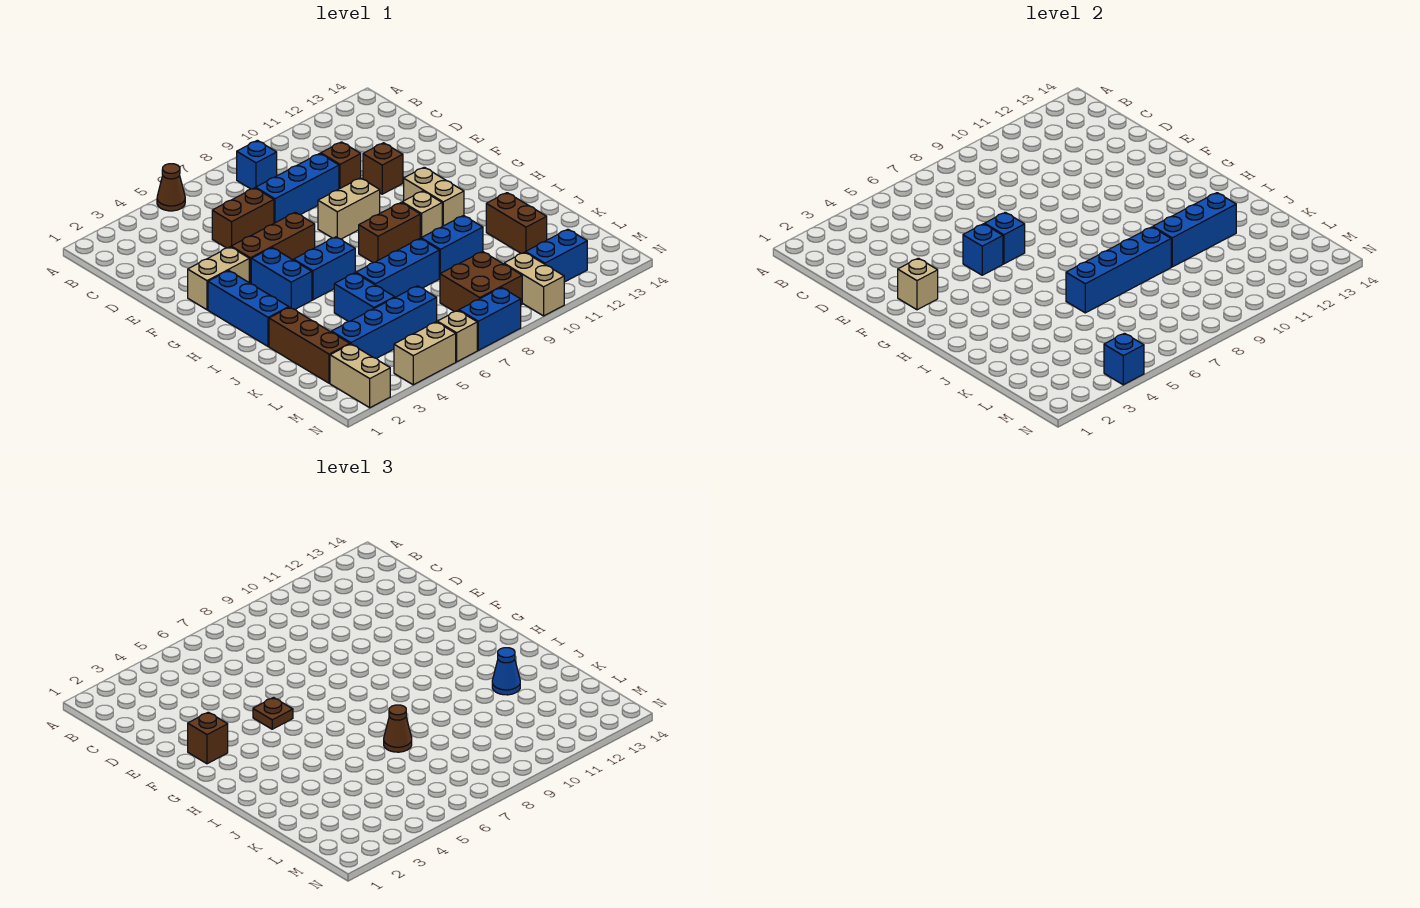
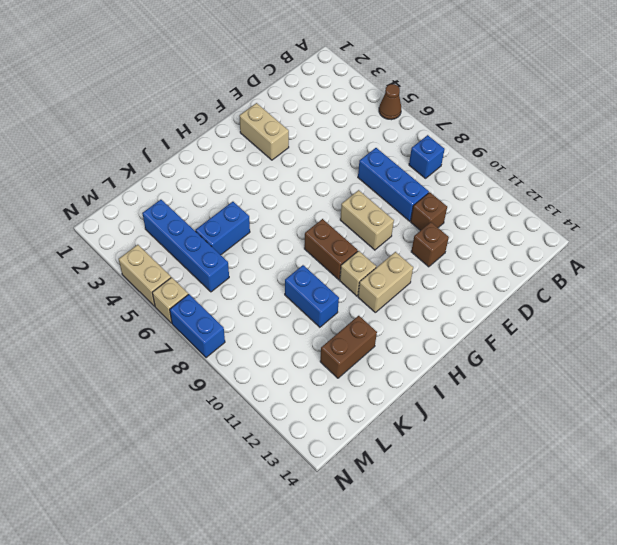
none -> brown brick D5:D6 level 1
none -> brown brick F4:F6 level 1
none -> blue brick G2:I2 level 1
none -> blue brick G4:H4 level 1

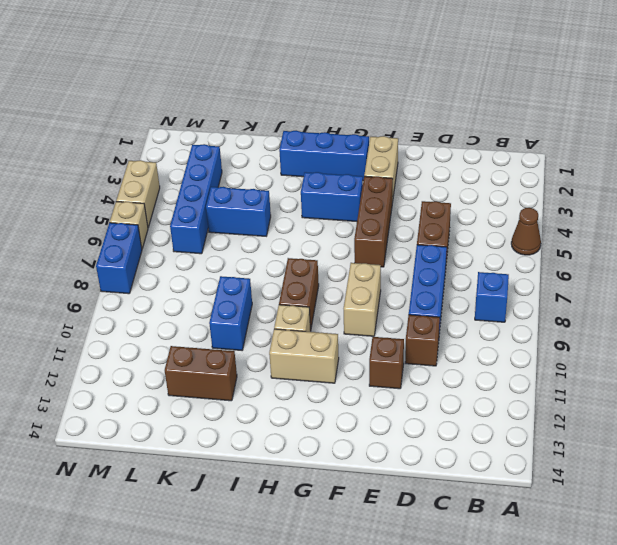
none -> blue brick H5:H6 level 1
none -> brown brick J2:L2 level 1
none -> blue brick J6:J8 level 1
none -> brown brick L8:M9 level 1

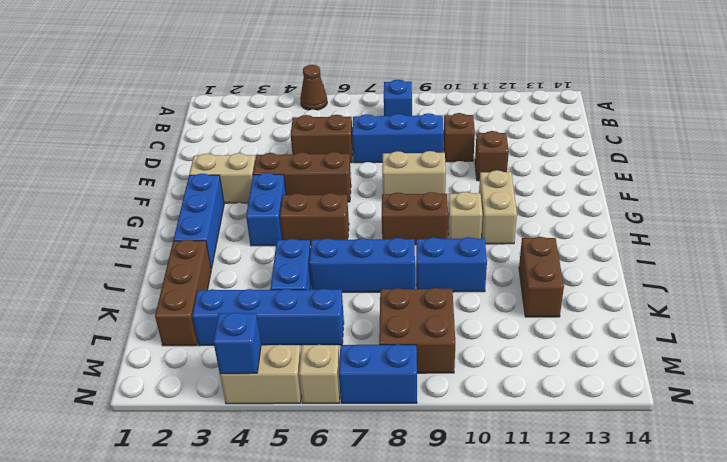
brown brick H5:H6 level 1 -> blue brick H5:H6 level 1
none -> tan brick M2:N2 level 1
none -> tan brick M10:N10 level 1
none -> blue brick M11:M12 level 1
none -> tan brick F2 level 2

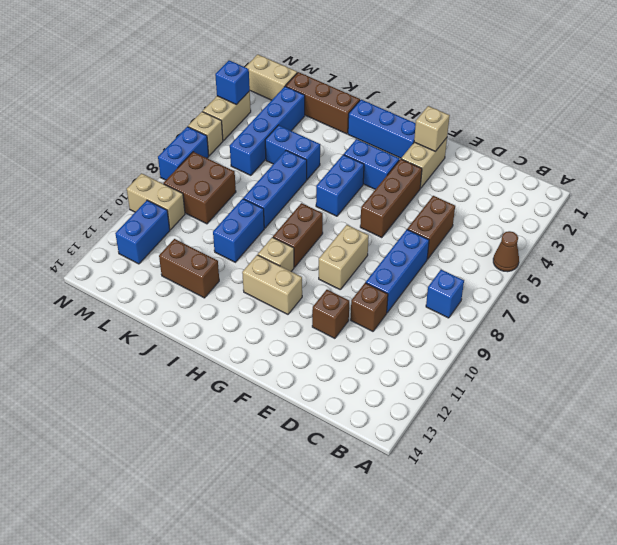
none -> blue brick F5 level 2
none -> blue brick F6 level 2
none -> blue brick J6:J9 level 2
none -> blue brick J10:J12 level 2

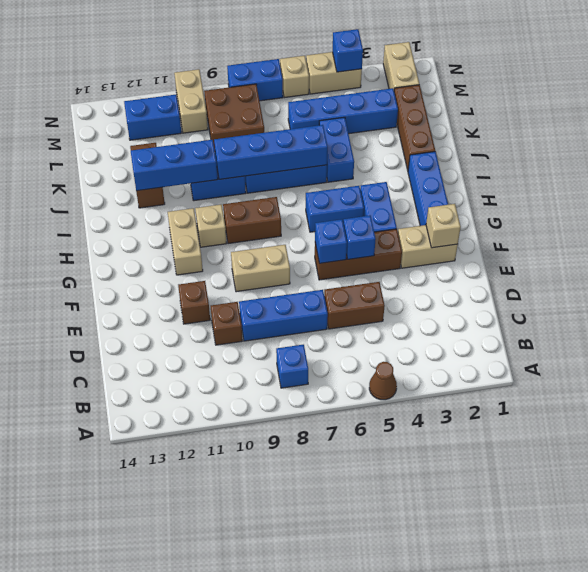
none -> brown brick F2 level 3
none -> brown plate F5 level 3
none -> brown cone J7 level 3
none -> blue cone J12 level 3

